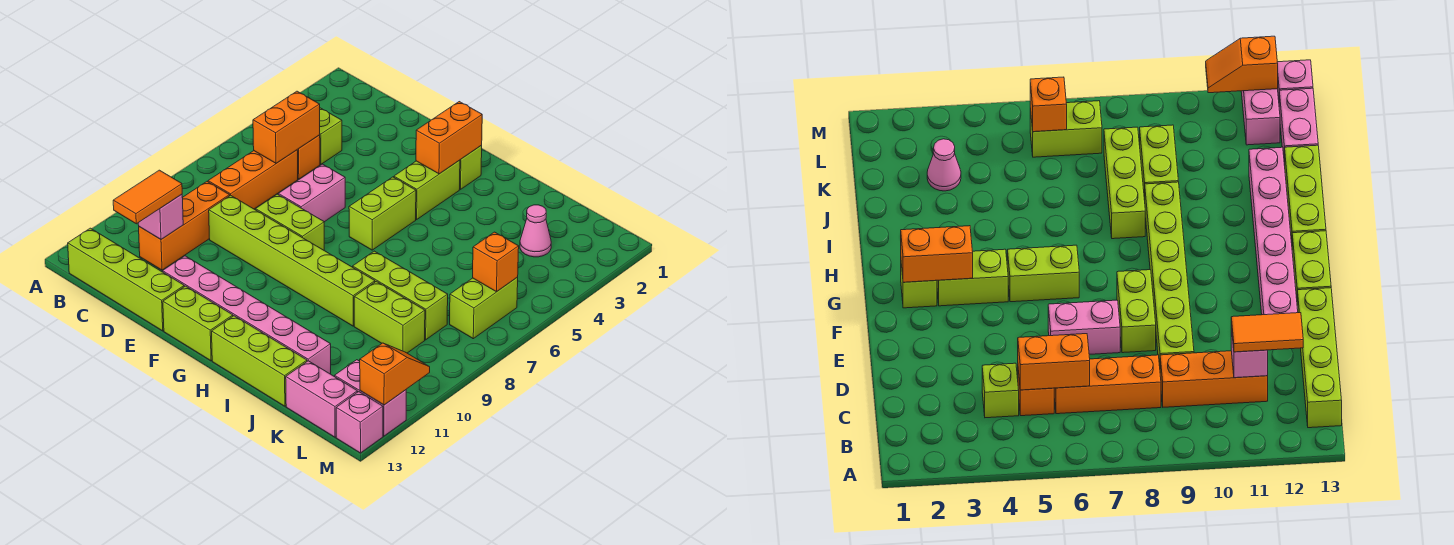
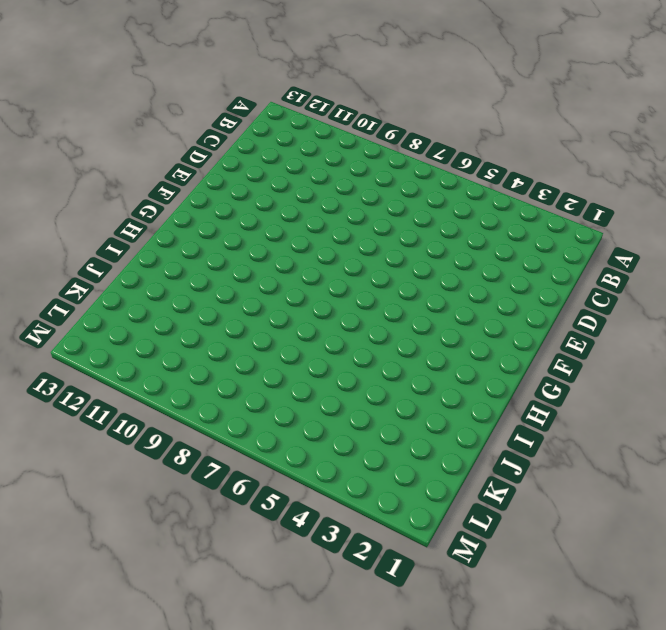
none -> lime brick B13:E13 level 1
none -> lime brick C4 level 1
none -> orange brick C5 level 1

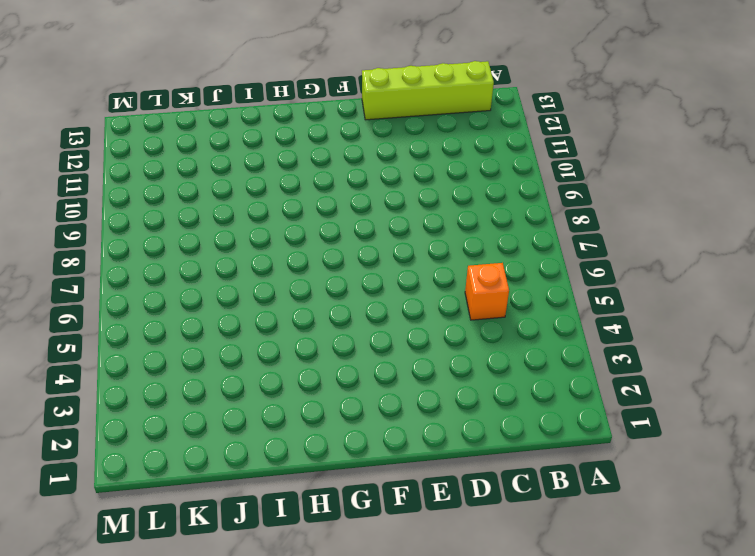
none -> lime brick C4 level 1
none -> orange brick C6:C8 level 1
none -> orange brick C9:C11 level 1

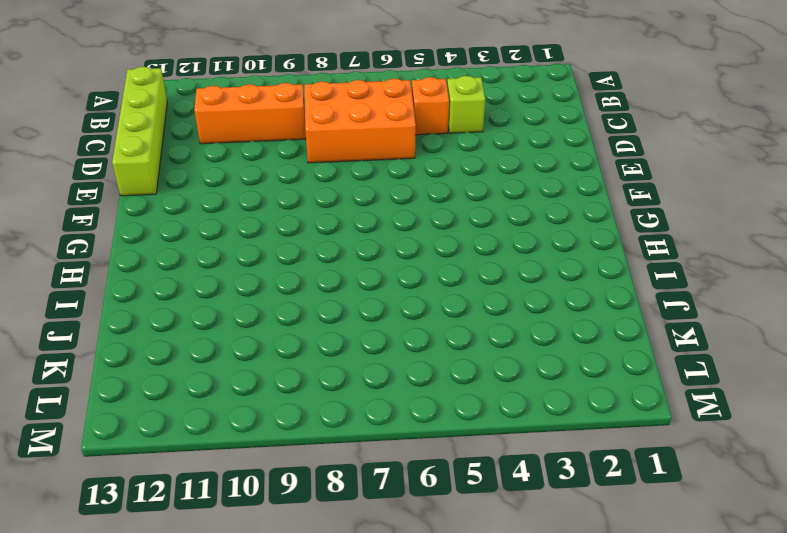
orange brick C6:D8 level 1 -> orange brick C6:C8 level 1
none -> lime brick D9:I9 level 1
none -> pink brick E6:E7 level 1
none -> lime brick E8:F8 level 1

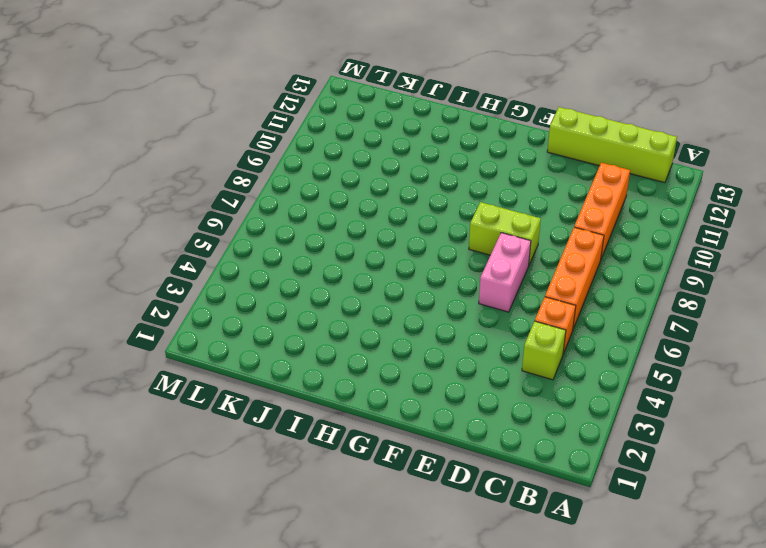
none -> lime brick D9:I9 level 1
none -> pink brick E12:J12 level 1
none -> lime brick F13:G13 level 1

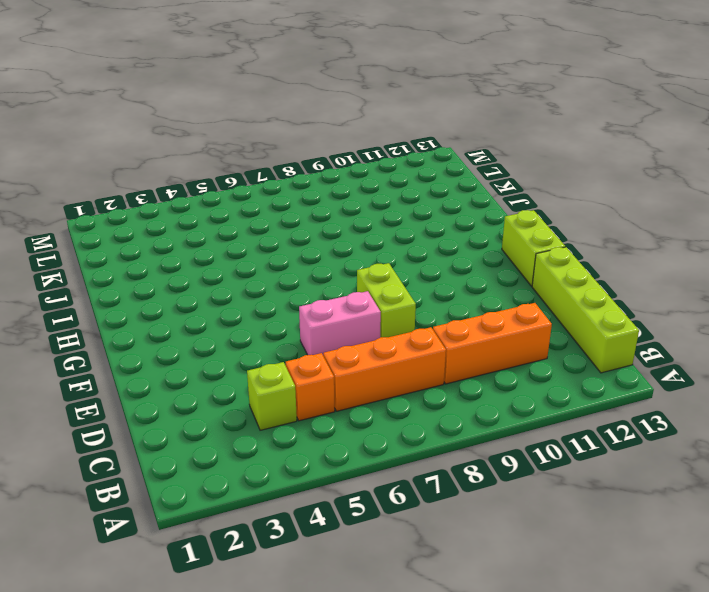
none -> lime brick D9:I9 level 1
none -> pink brick E12:J12 level 1
none -> lime brick G2 level 1

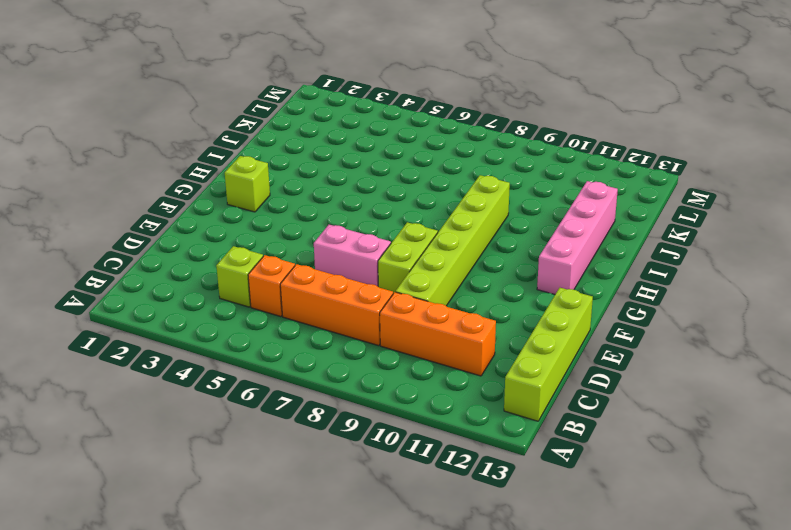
pink brick G12:J12 level 1 -> pink brick E12:J12 level 1
none -> lime brick F13:G13 level 1
none -> lime brick G3:G4 level 1
none -> lime brick G5:G6 level 1

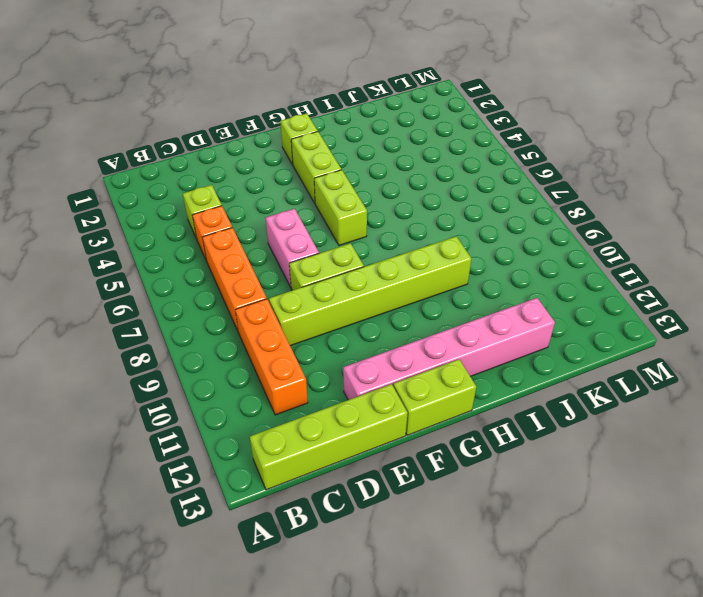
none -> lime brick H13:J13 level 1
none -> lime brick I8:K8 level 1
none -> lime brick J9:K9 level 1

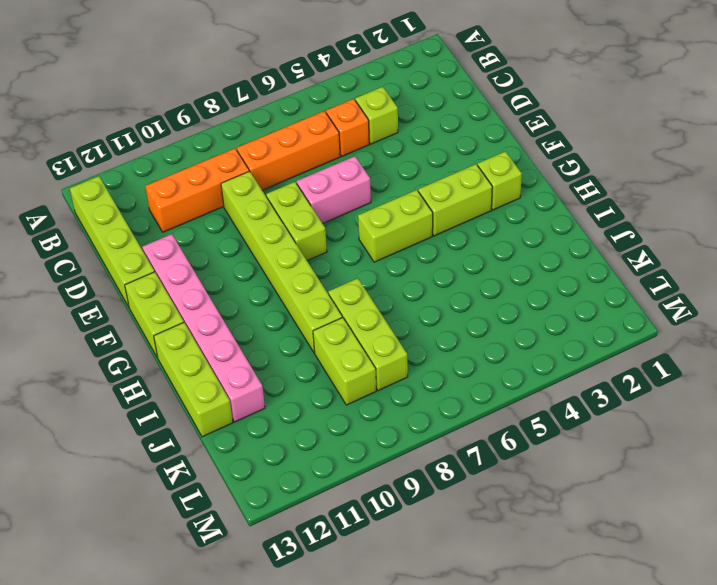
none -> pink cone K3 level 1
none -> pink brick K13:L13 level 1
none -> lime brick L6:L7 level 1

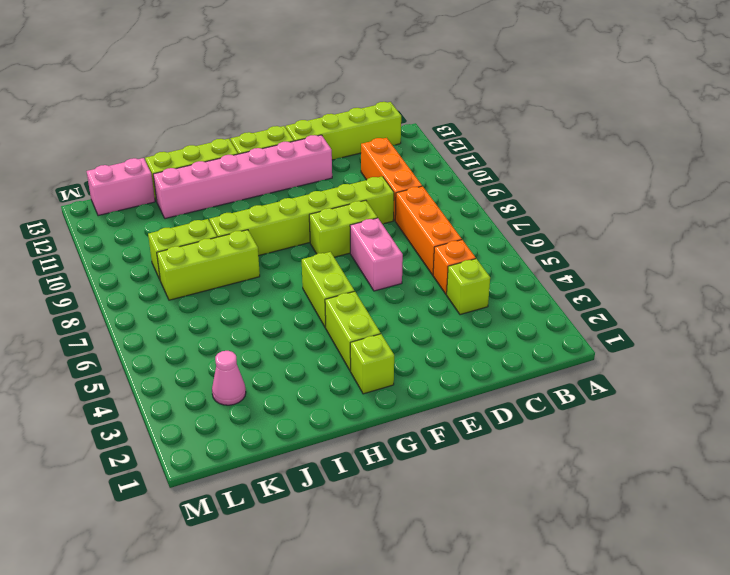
none -> lime brick L6:L7 level 1
none -> pink brick L12:M12 level 1
none -> pink brick M13 level 1

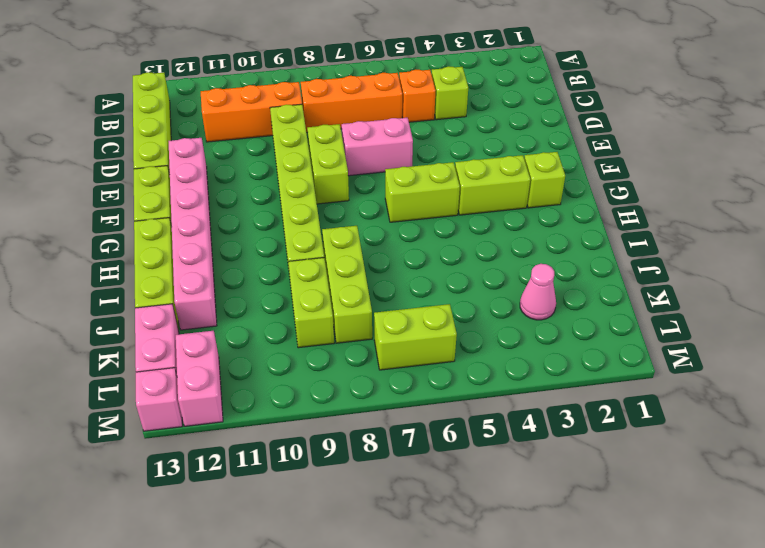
none -> orange brick C5:C6 level 2
none -> pink brick C11 level 2
none -> orange brick G2:G3 level 2

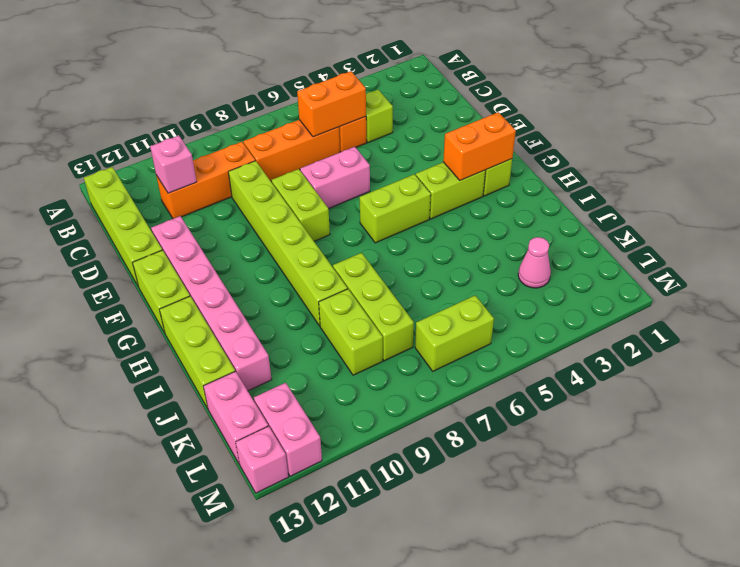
none -> orange brick L6 level 2
none -> orange slope M11:M12 level 2 top 12
none -> orange tile C11:C12 level 3

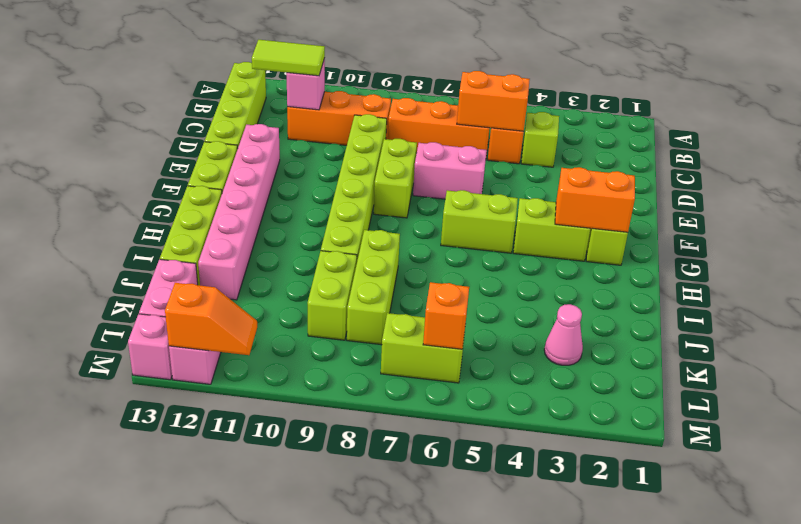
lime tile C11:C12 level 3 -> orange tile C11:C12 level 3

